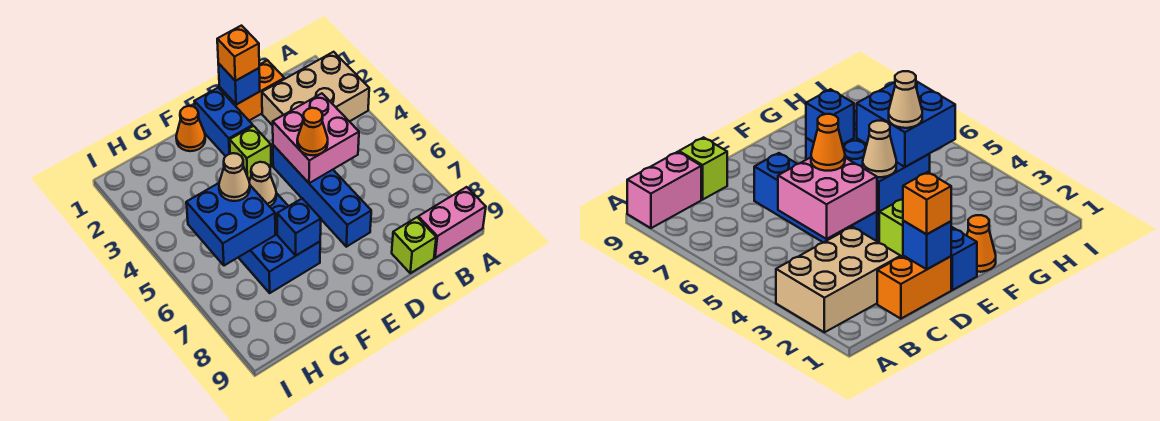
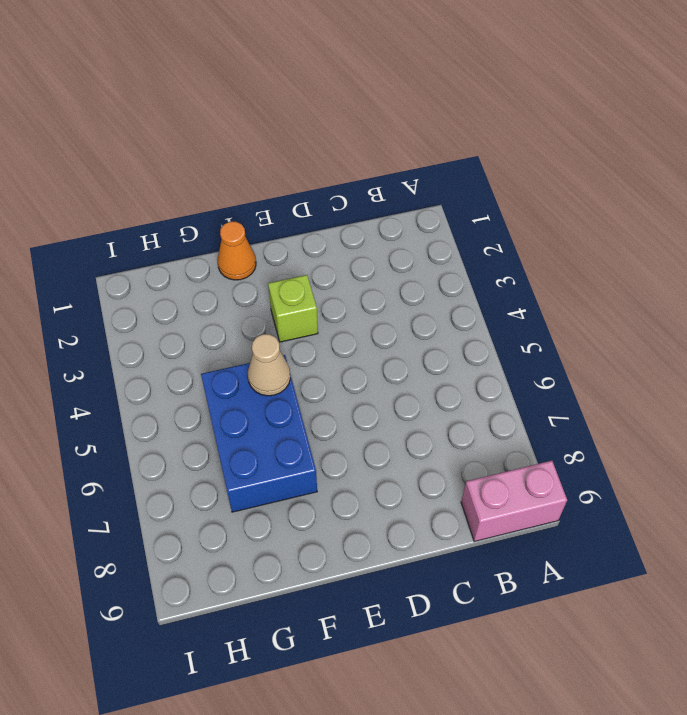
none -> tan brick A2:C3 level 1
none -> orange brick C1:D1 level 1
none -> lime brick C9 level 1

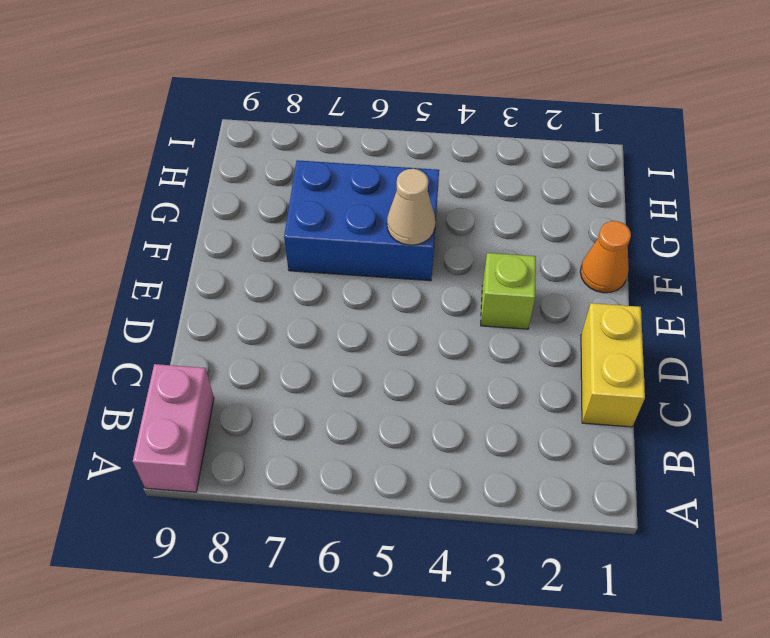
yellow brick C1:D1 level 1 -> orange brick C1:D1 level 1
none -> tan brick A2:C3 level 1
none -> lime brick C9 level 1
none -> blue brick D4:D7 level 1

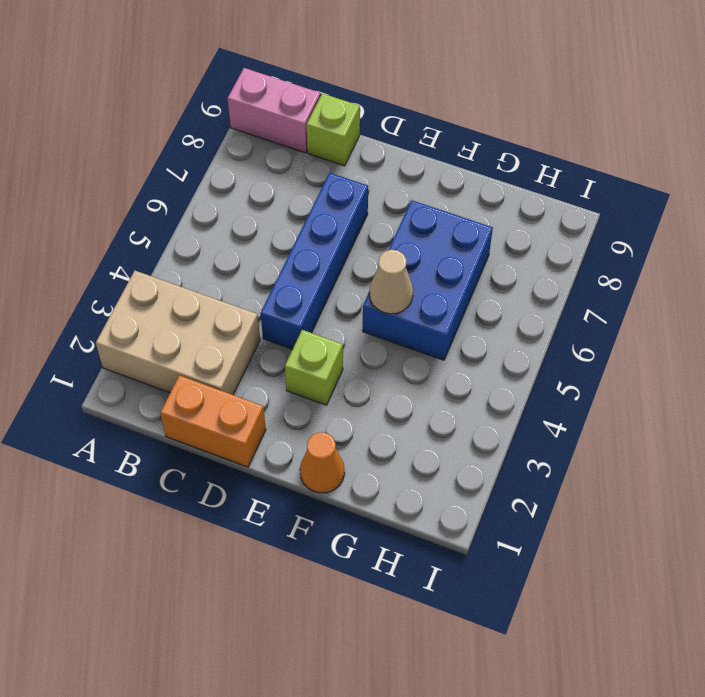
none -> blue brick E1:E2 level 1
none -> pink brick C4:D5 level 2
none -> blue brick D1 level 2

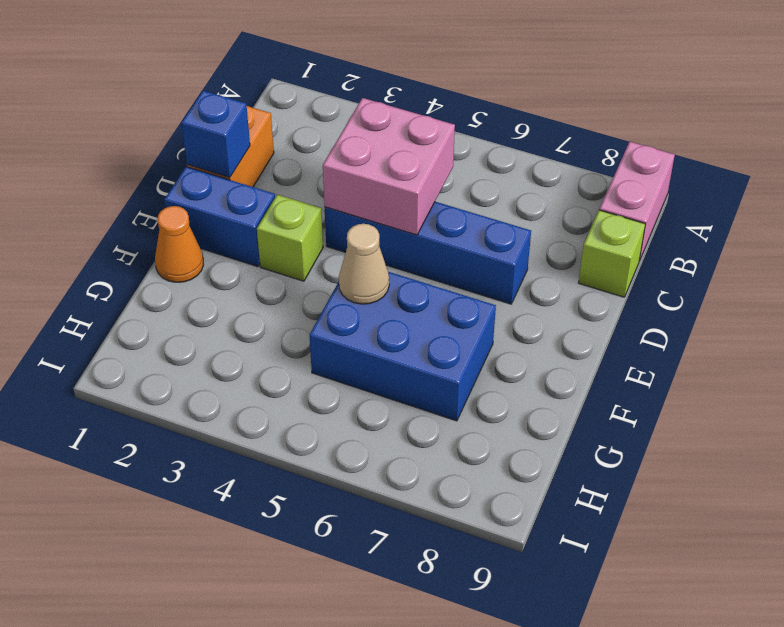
none -> tan brick A2:C3 level 1
none -> blue brick F7 level 2
none -> blue brick G5:H6 level 2

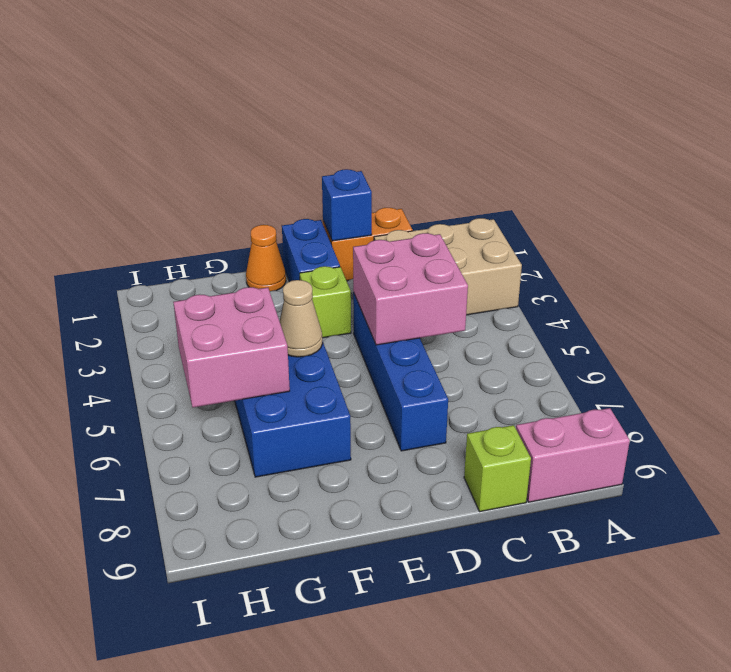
pink brick G5:H6 level 2 -> blue brick G5:H6 level 2
none -> blue brick F7 level 2
none -> orange brick D1 level 3
none -> orange cone D5 level 3

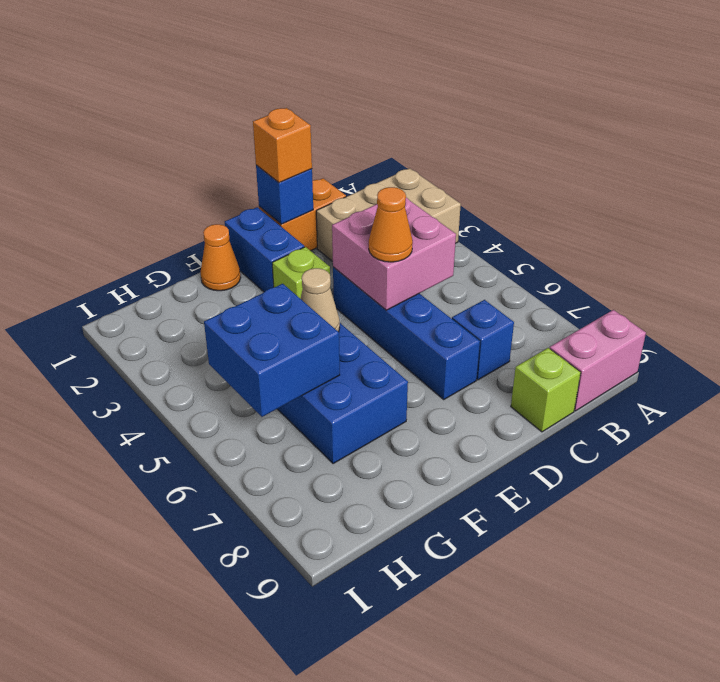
blue brick C7 level 1 -> blue brick F7 level 2
none -> tan cone G5 level 3

